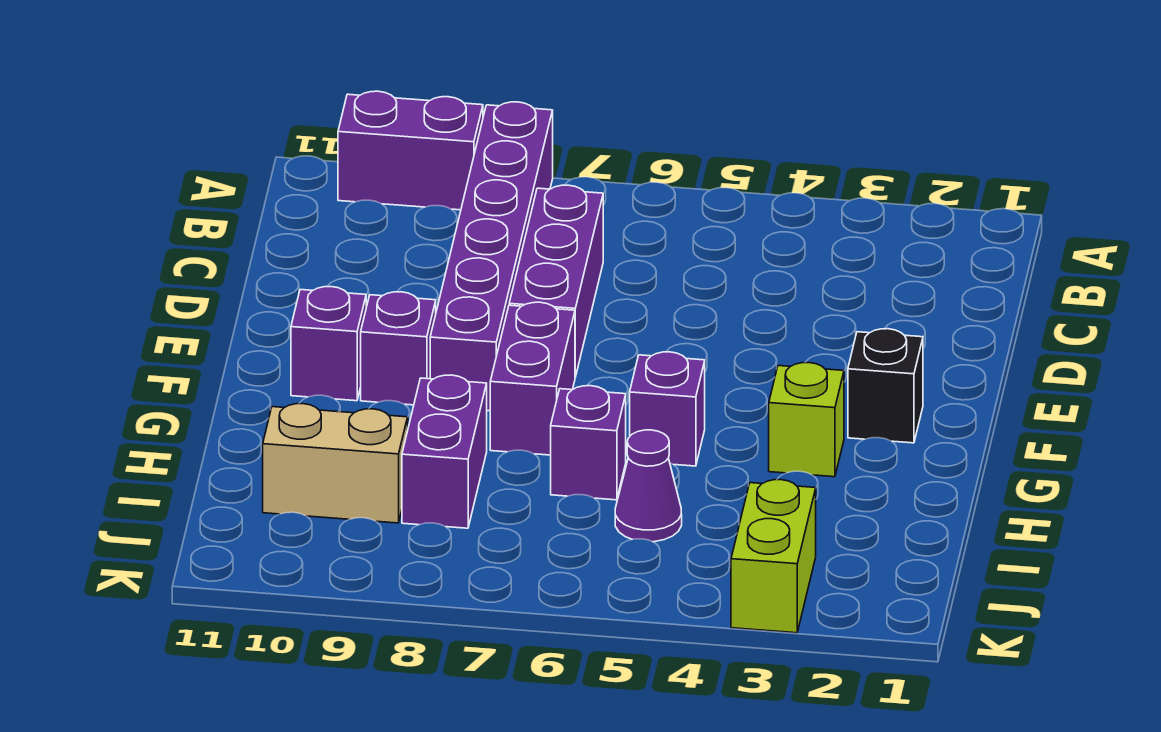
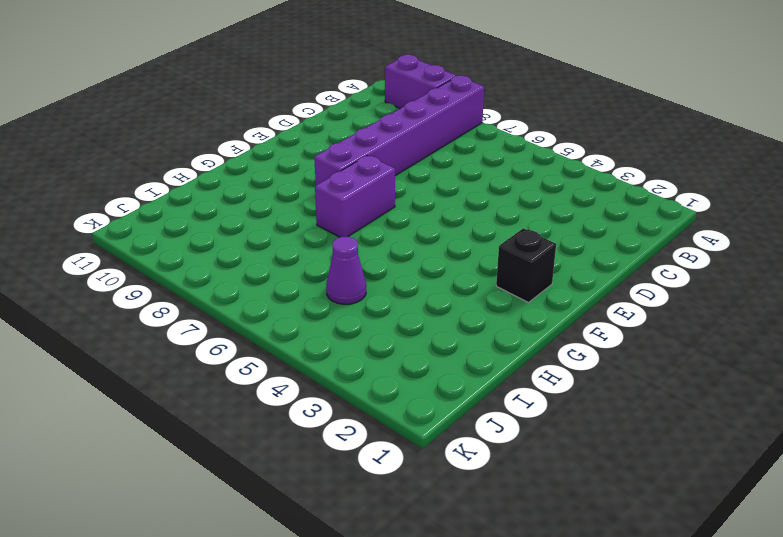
none -> purple brick C7:E7 level 1
none -> purple brick F9 level 1
none -> purple brick F10 level 1

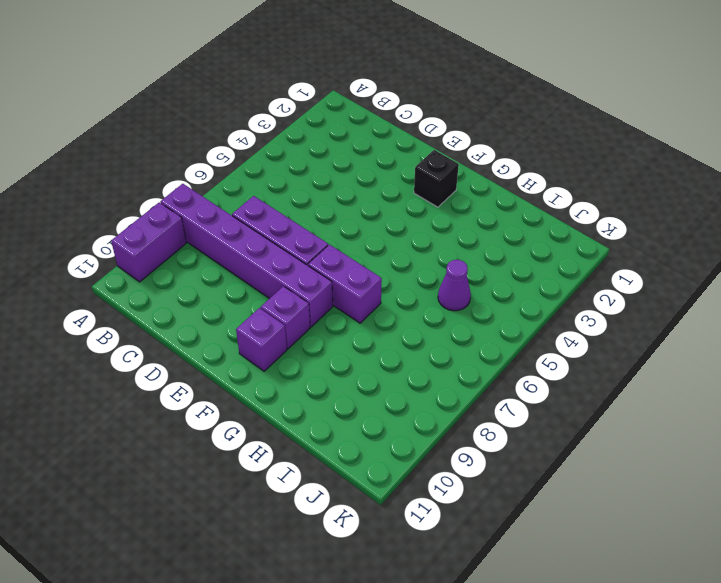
none -> lime brick G3 level 1
none -> purple brick G5 level 1
none -> purple brick H6 level 1

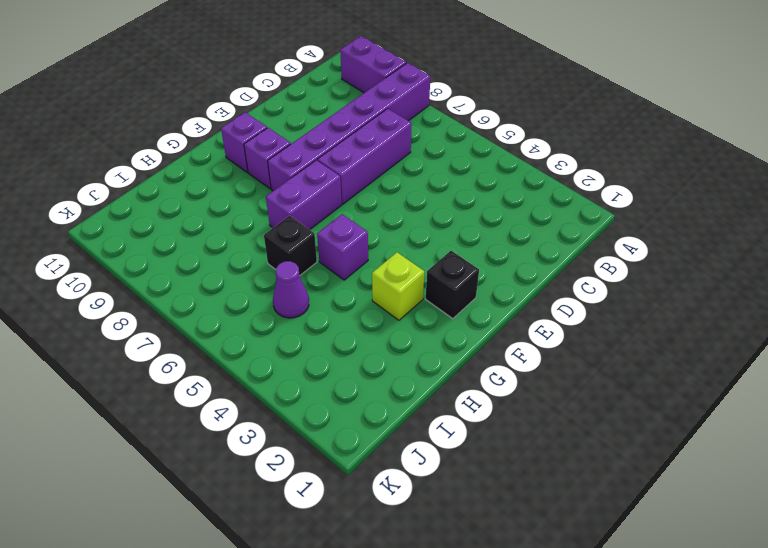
black brick H6 level 1 -> purple brick H6 level 1
none -> purple brick H8:I8 level 1
none -> tan brick I9:I10 level 1
none -> lime brick J3:K3 level 1

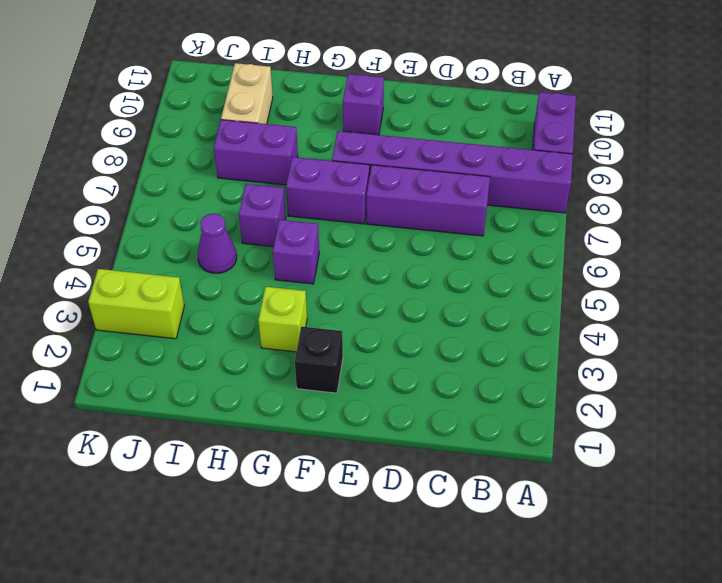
none -> purple brick F9 level 1

